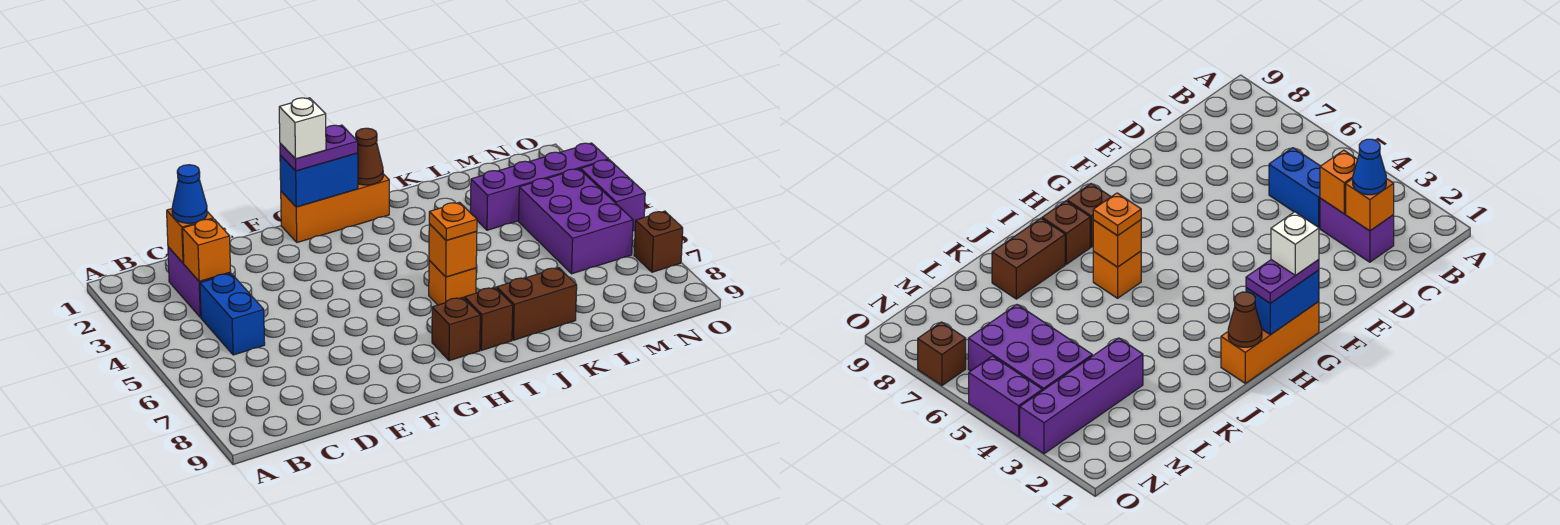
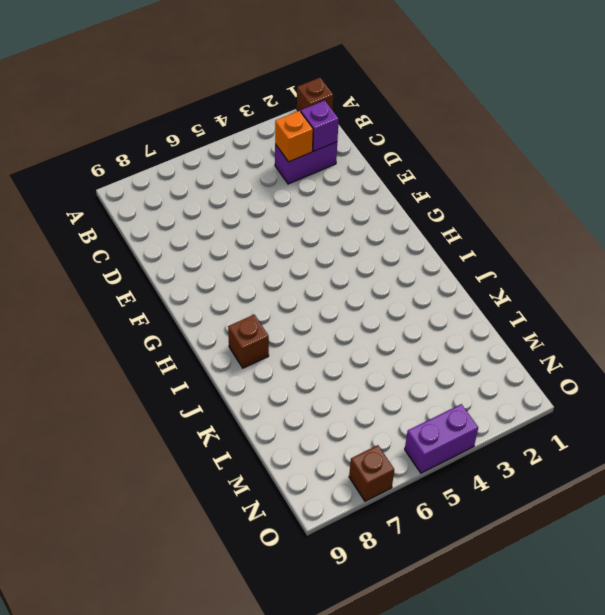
brown brick A1 level 1 -> brown brick H8 level 1
purple brick C2 level 2 -> orange brick C2 level 2
none -> blue brick C4:C5 level 1
none -> orange brick G1:I1 level 1
none -> orange brick I6 level 1

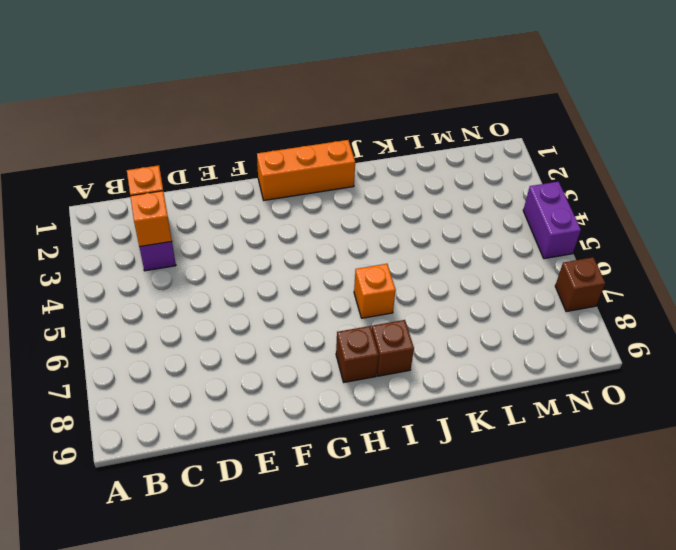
none -> blue brick C4:C5 level 1
none -> brown brick J8:K8 level 1
none -> purple brick L3:O3 level 1

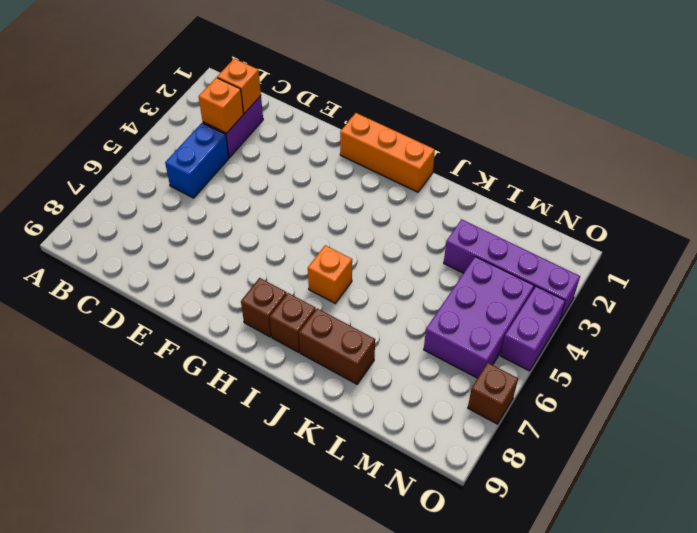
none -> blue brick G1:H1 level 2
none -> brown cone I1 level 2
none -> orange brick I6 level 2

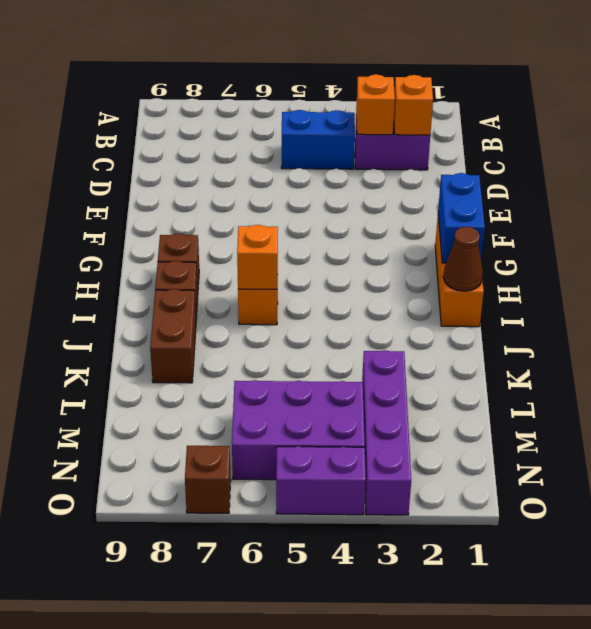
none -> blue cone C2 level 3
none -> purple plate G1:H1 level 3
none -> orange plate I6 level 3

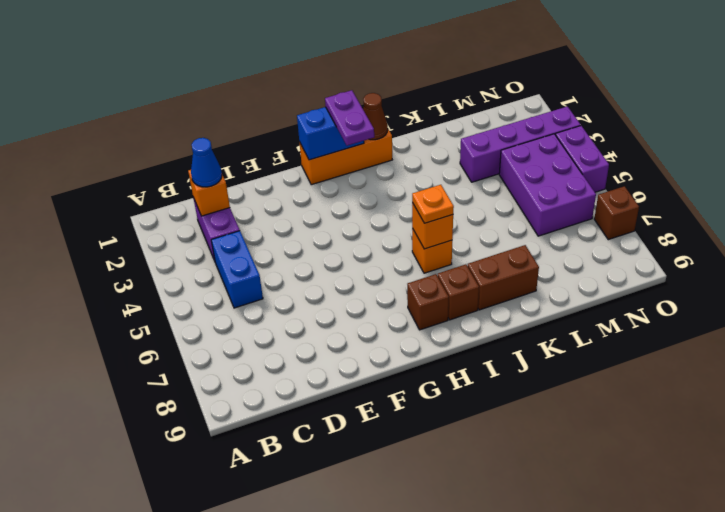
purple plate H1:H2 level 3 -> purple plate G1:H1 level 3
none -> orange brick C3 level 2
none -> white brick G1 level 4

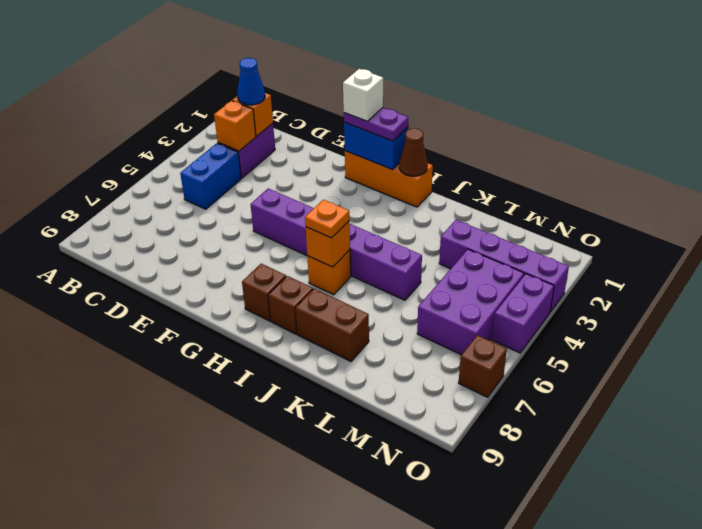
purple brick F5:K5 level 1 -> none

